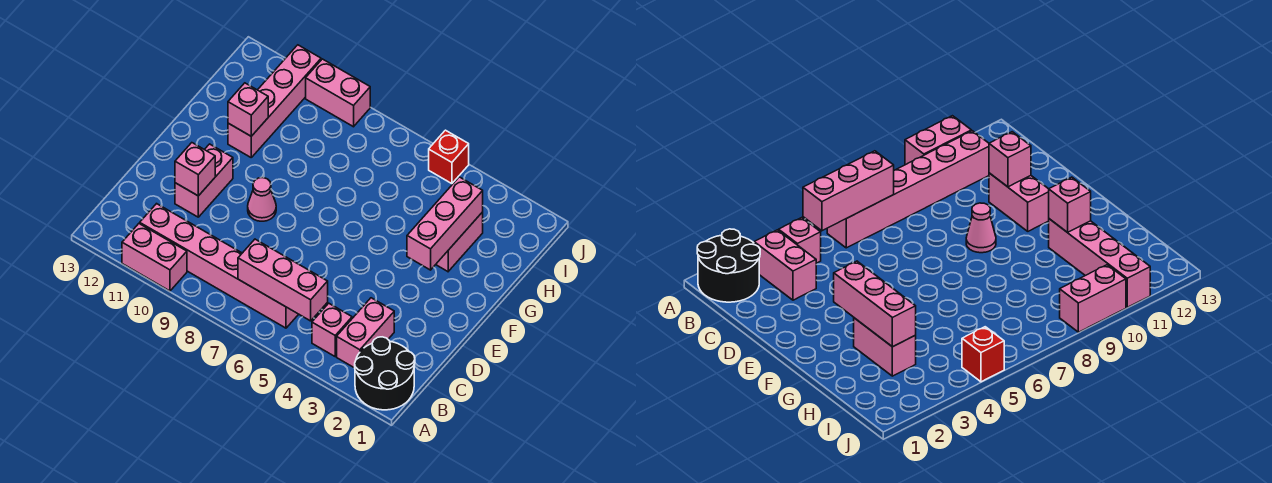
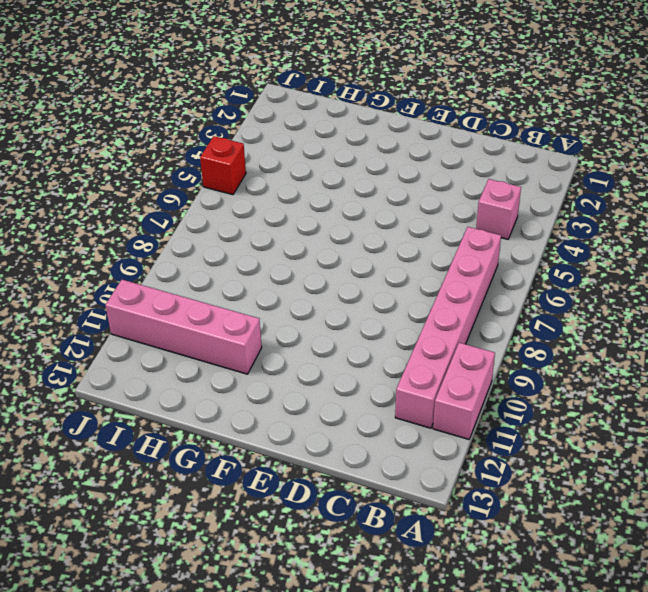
none -> black round brick A1:B2 level 1
none -> pink brick B3:C3 level 1
none -> pink brick D11:E11 level 1

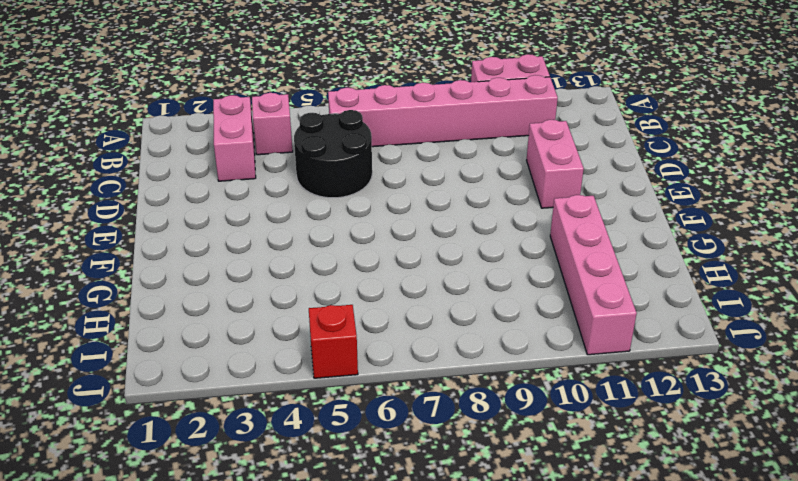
black round brick C5:D6 level 1 -> black round brick A1:B2 level 1
none -> pink cone E9 level 1
none -> pink brick G3:H3 level 1
none -> pink brick J9:J10 level 1

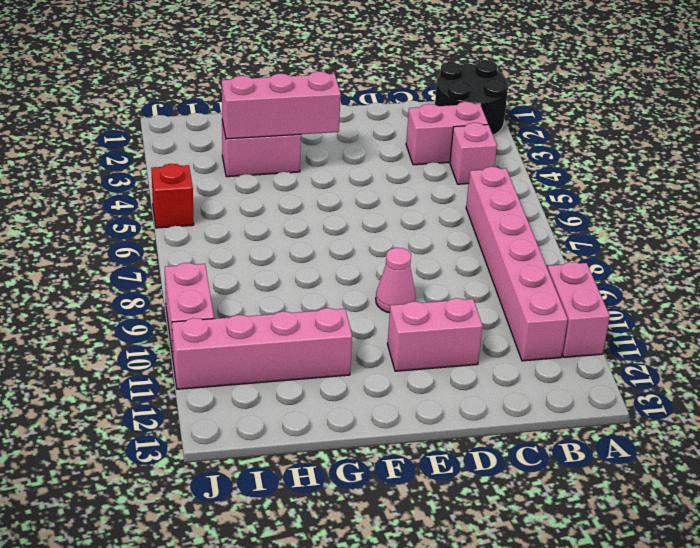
none -> pink brick B5:B7 level 2
none -> pink brick D11 level 2
none -> pink brick G11 level 2

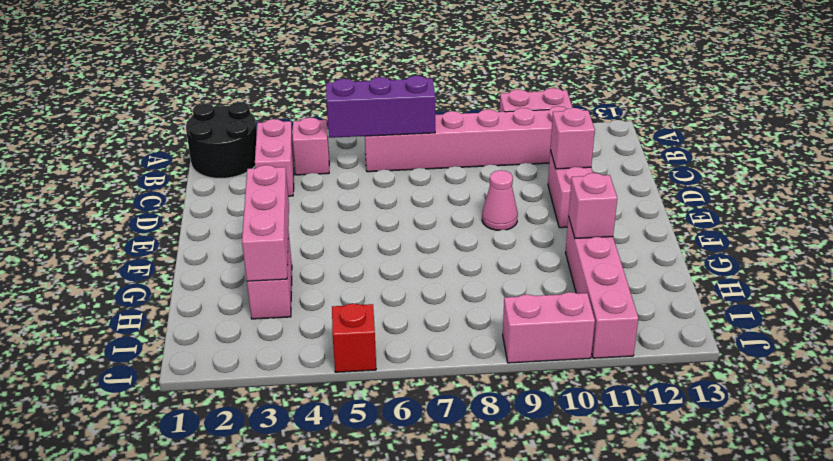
purple brick B5:B7 level 2 -> pink brick B5:B7 level 2

